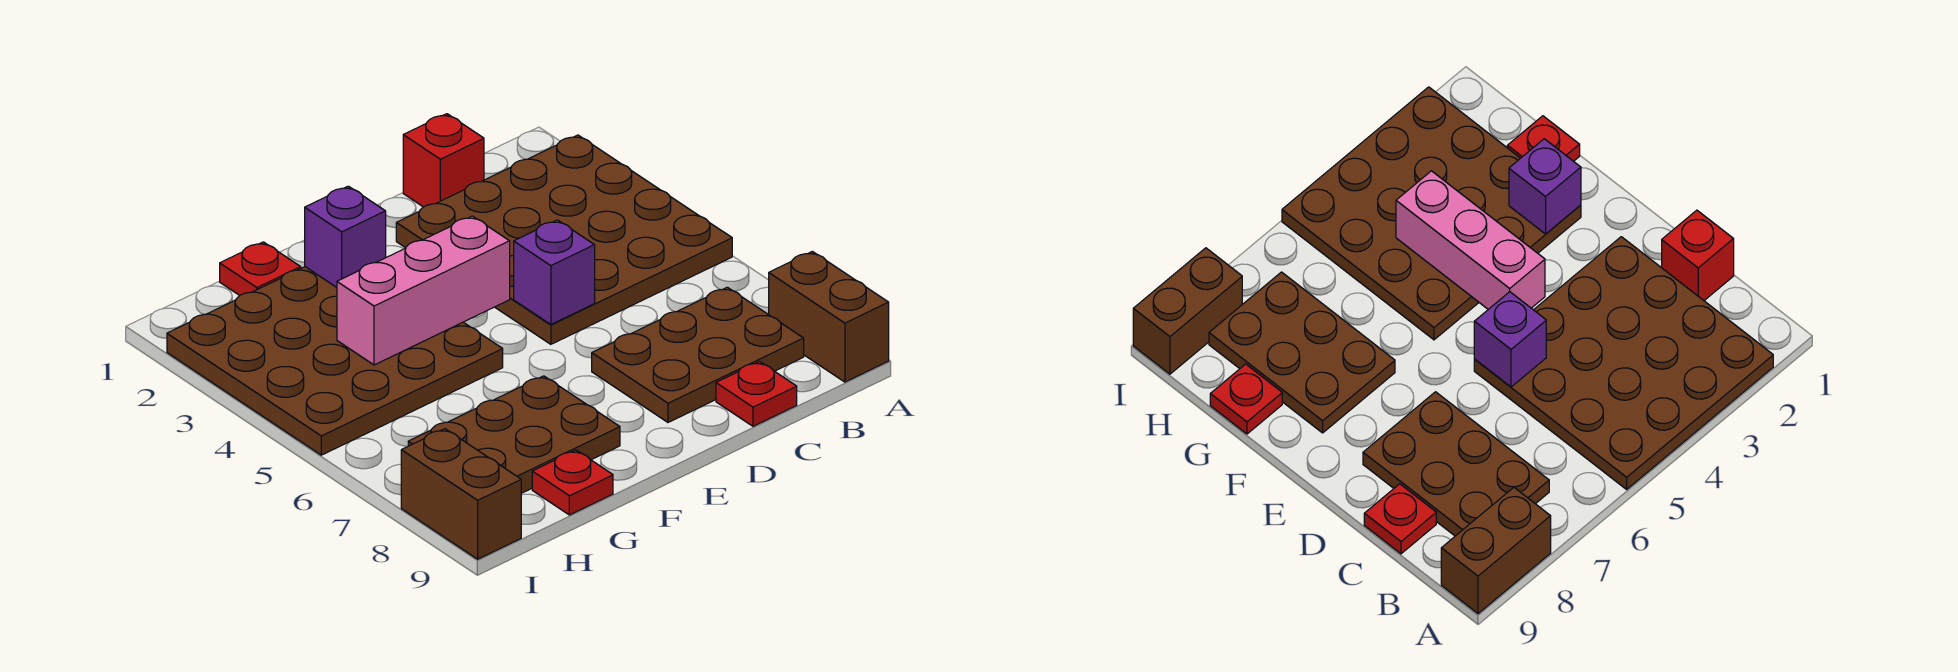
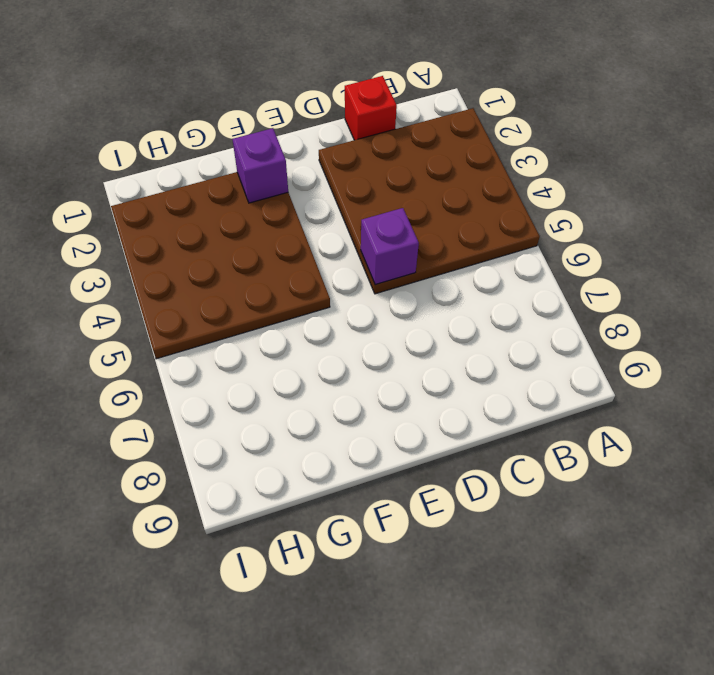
none -> brown brick A8:A9 level 1
none -> brown plate B7:D8 level 1
none -> red plate C9 level 1

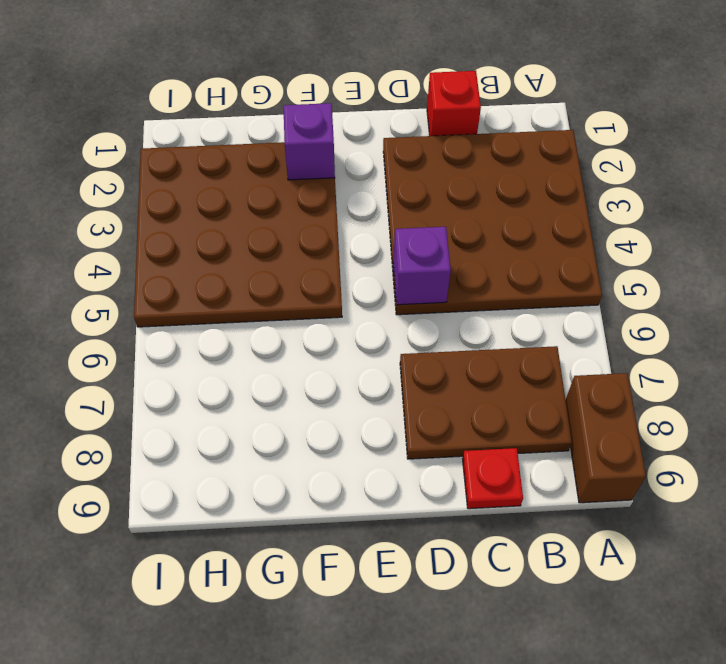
none -> brown plate F7:H8 level 1
none -> red plate G1 level 1
none -> red plate G9 level 1

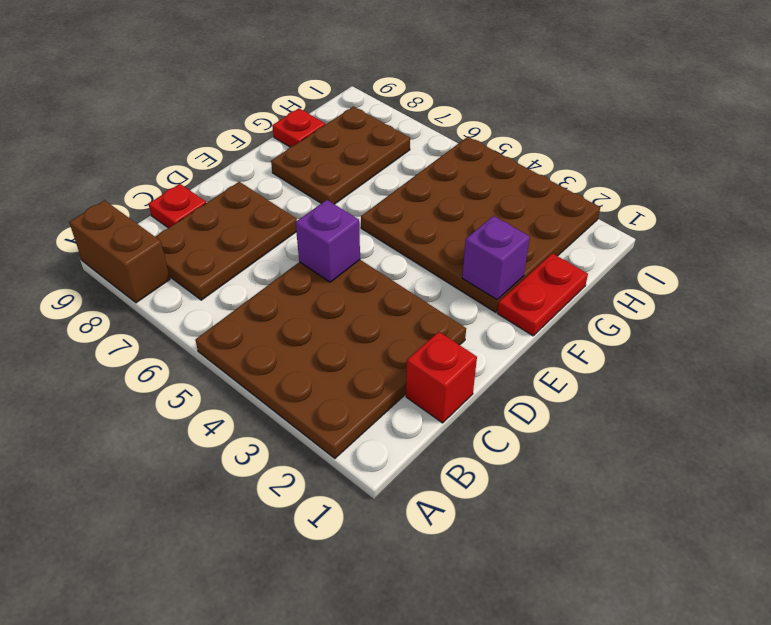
red plate F1:G1 level 1 -> red plate G1 level 1
none -> brown brick I8:I9 level 1
none -> pink brick E4:G4 level 2

